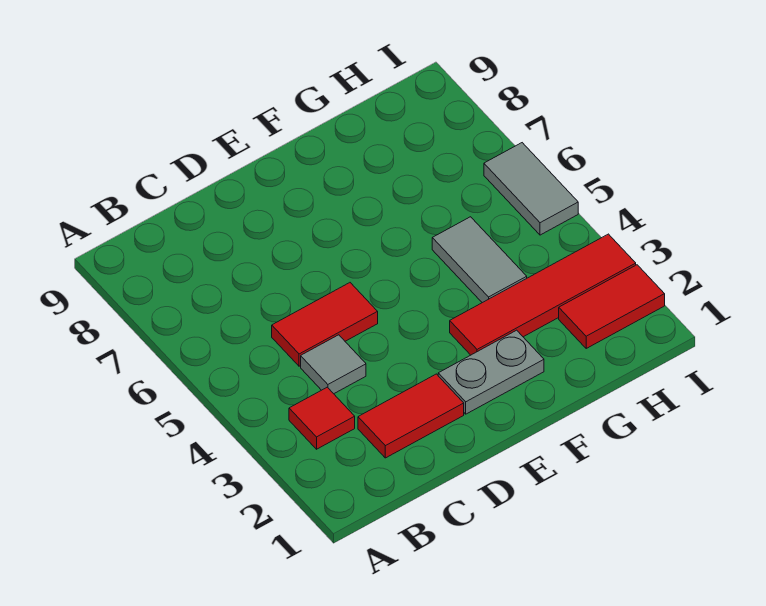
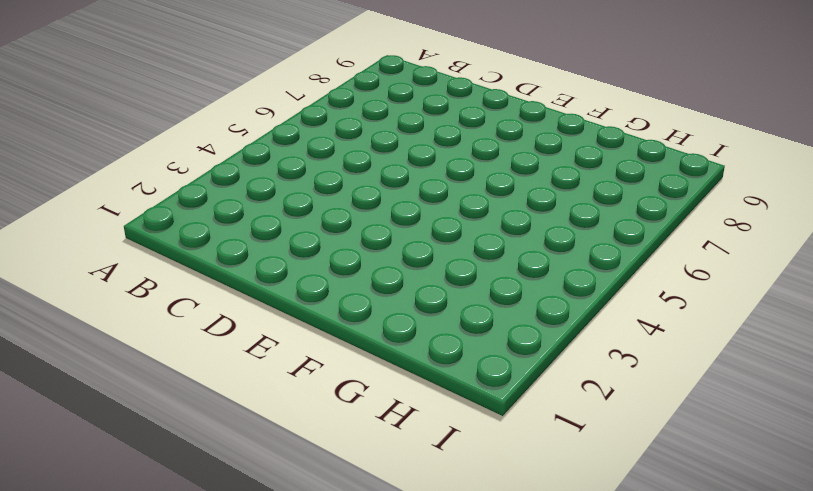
none -> red tile B3 level 1
none -> red tile C2:D2 level 1

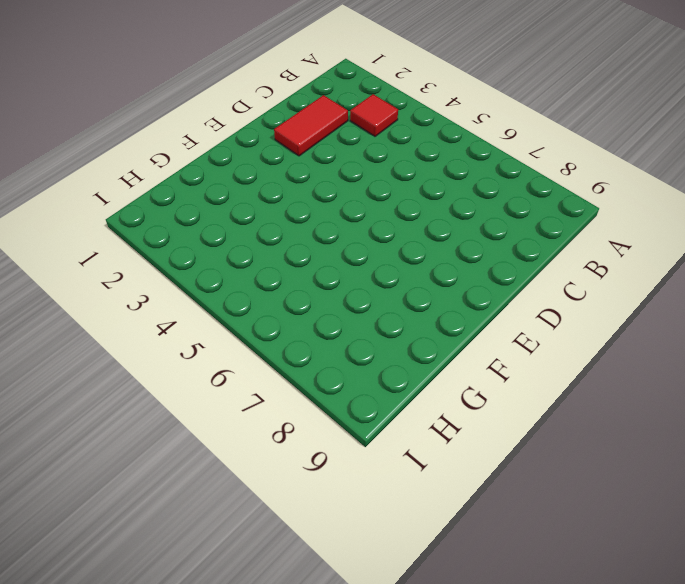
none -> grey tile C4 level 1
none -> red tile C5:D5 level 1

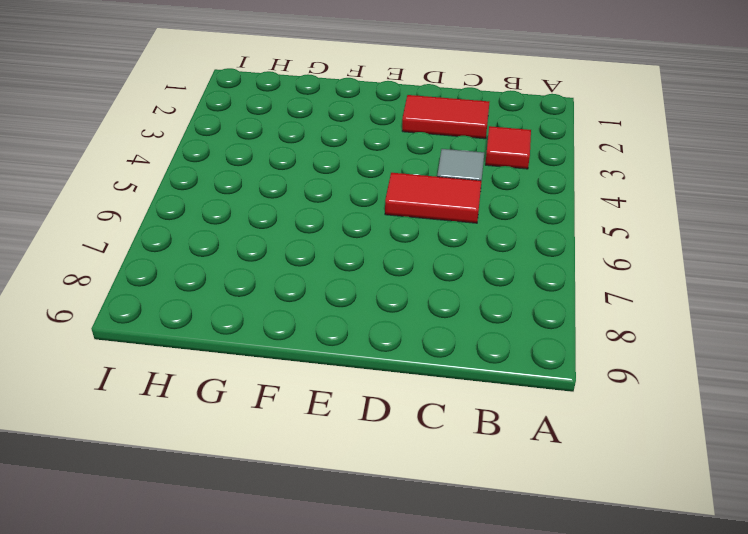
none -> grey plate E2:F2 level 1
none -> red tile F3:I3 level 1

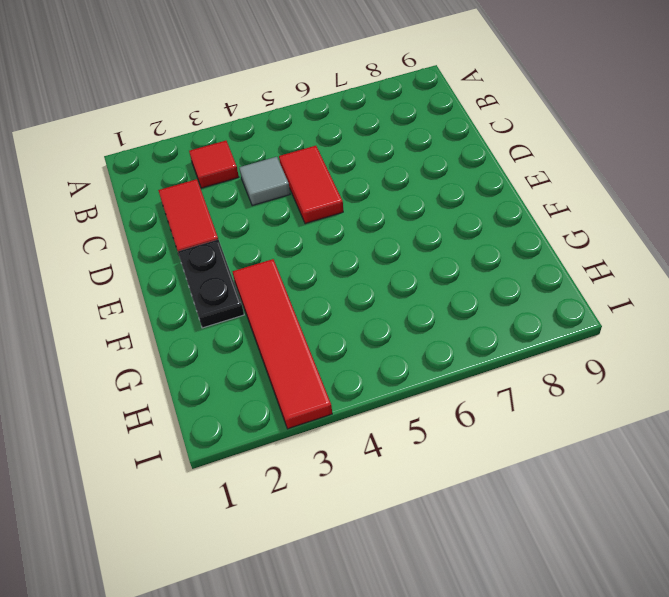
black plate E2:F2 level 1 -> grey plate E2:F2 level 1
none -> grey tile G4:G5 level 1
none -> red tile H2:I2 level 1

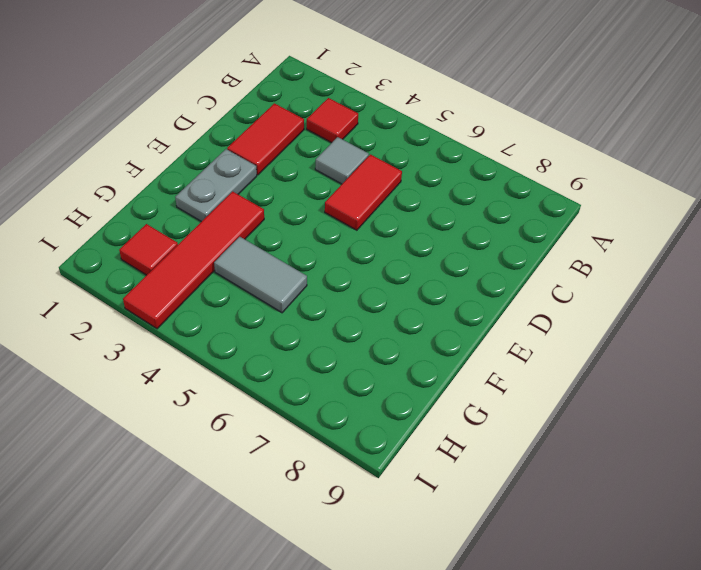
red tile H2 level 1 -> red tile H2:I2 level 1
none -> grey tile I5:I6 level 1

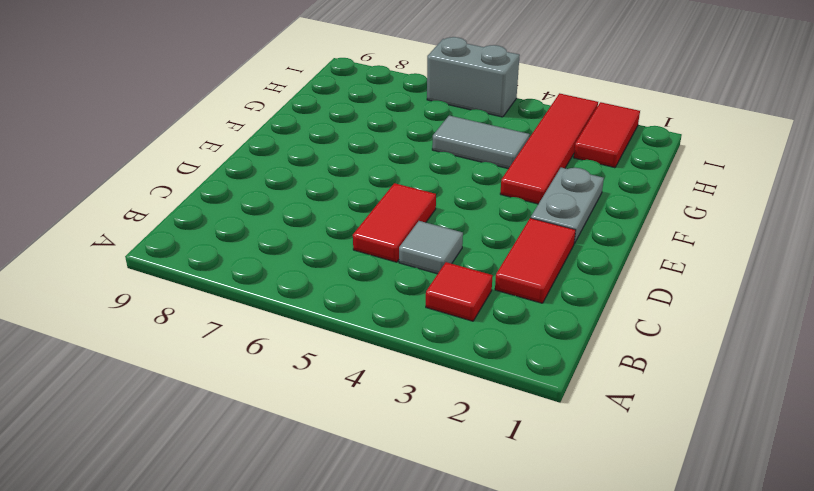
grey brick I5:I6 level 1 -> grey tile I5:I6 level 1

